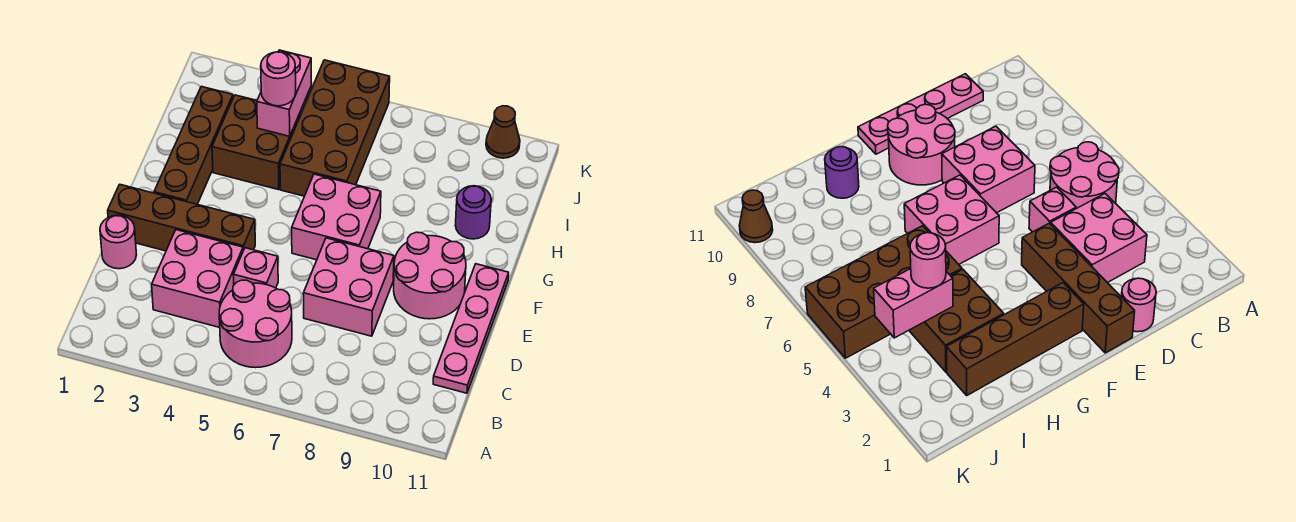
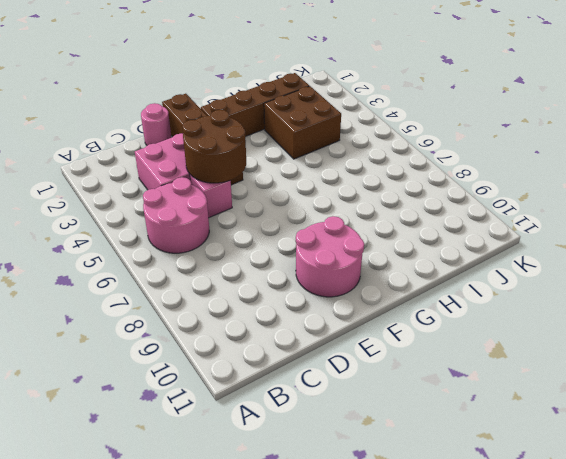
brown round brick D4:E5 level 2 -> none
none -> pink plate C11:F11 level 1
none -> pink brick D7:E8 level 1
none -> pink brick F6:G7 level 1

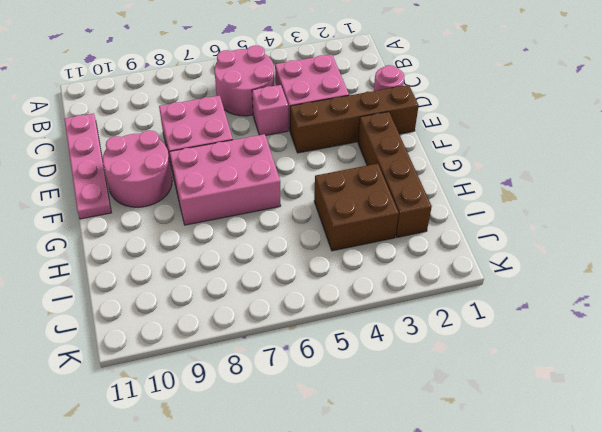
pink brick F6:G8 level 1 -> pink brick F6:G7 level 1
none -> brown brick H5:K6 level 1
none -> purple round brick H10 level 1
none -> brown cone K10 level 1

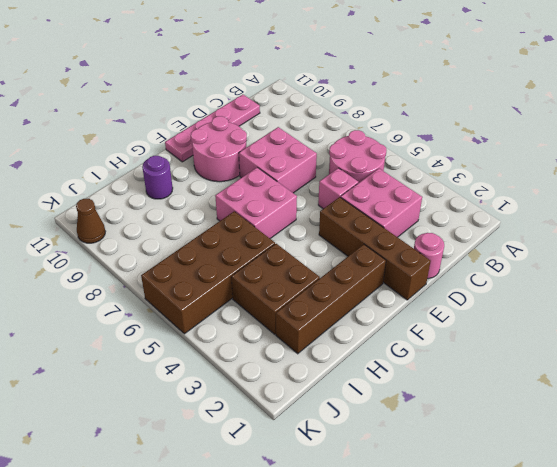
none -> pink brick I4:J4 level 2
none -> pink round brick I4 level 3

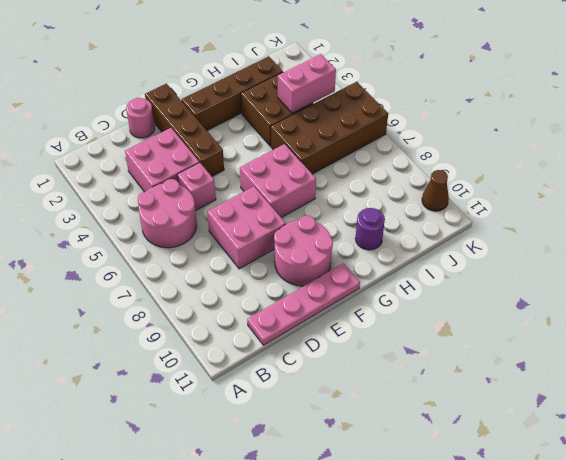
none -> pink round brick I4 level 3

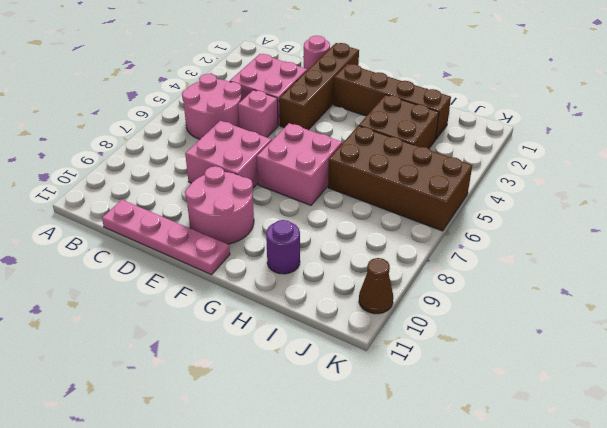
none -> pink brick I4:J4 level 2
none -> pink round brick I4 level 3

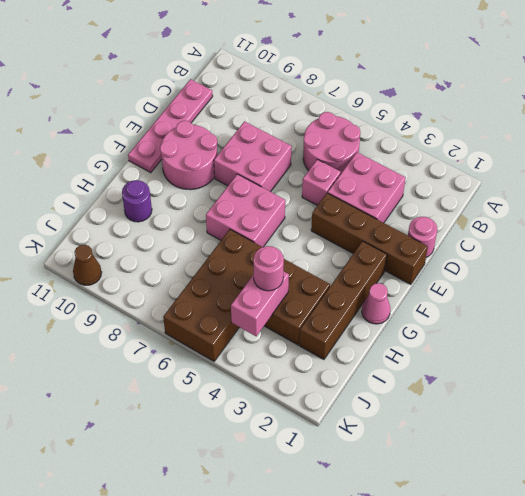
pink cone G1 level 1 -> none

